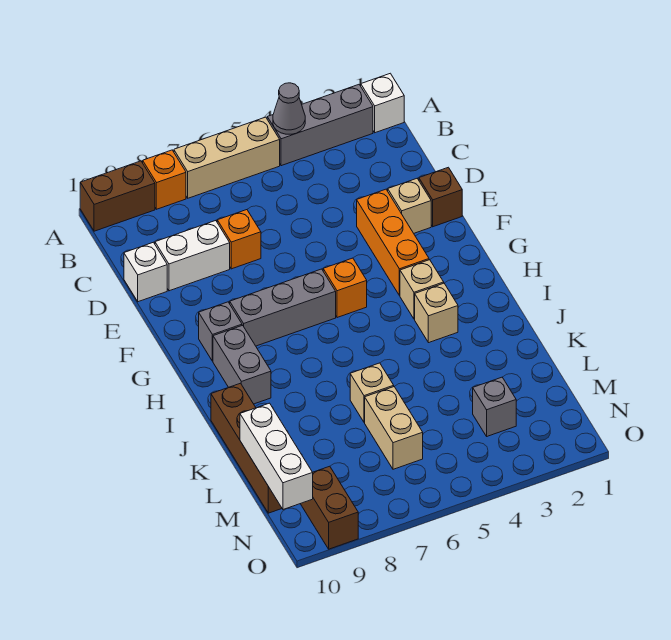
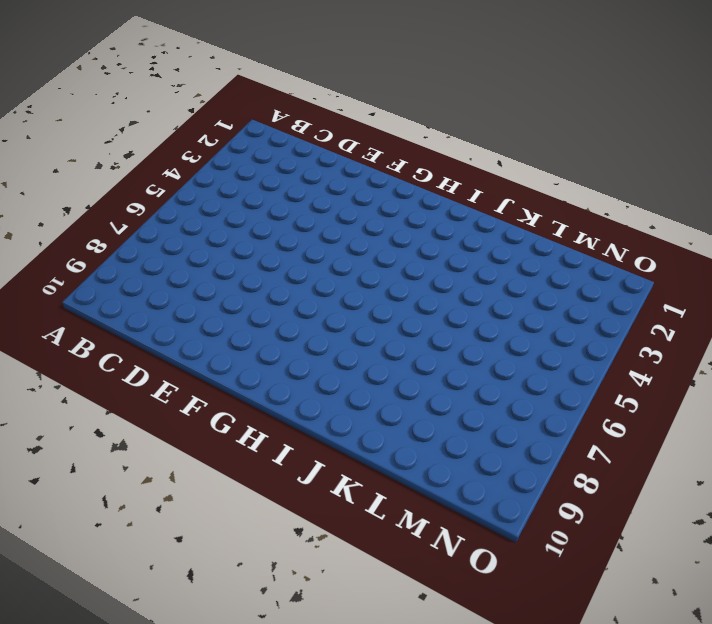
none -> white brick A1 level 1
none -> grey brick A2:A4 level 1
none -> tan brick A5:A7 level 1

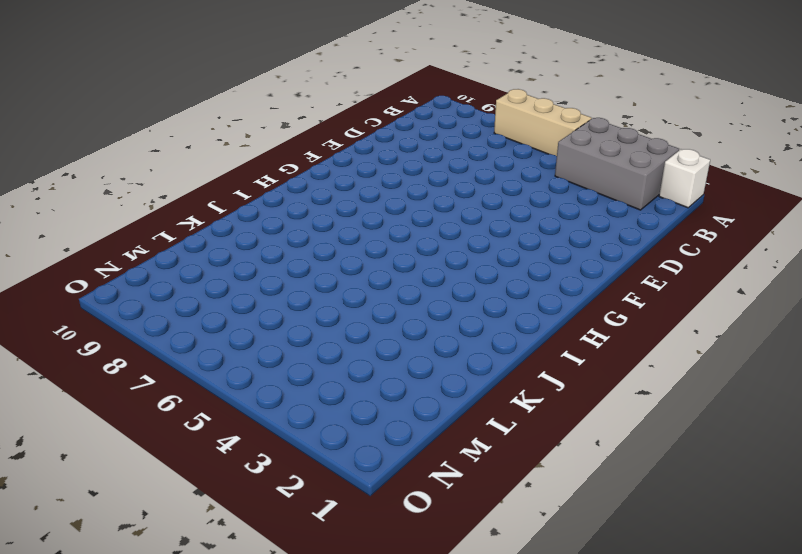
grey brick A2:B4 level 1 -> grey brick A2:A4 level 1
none -> orange brick A8 level 1
none -> brown brick A9:A10 level 1
none -> orange brick D7 level 1

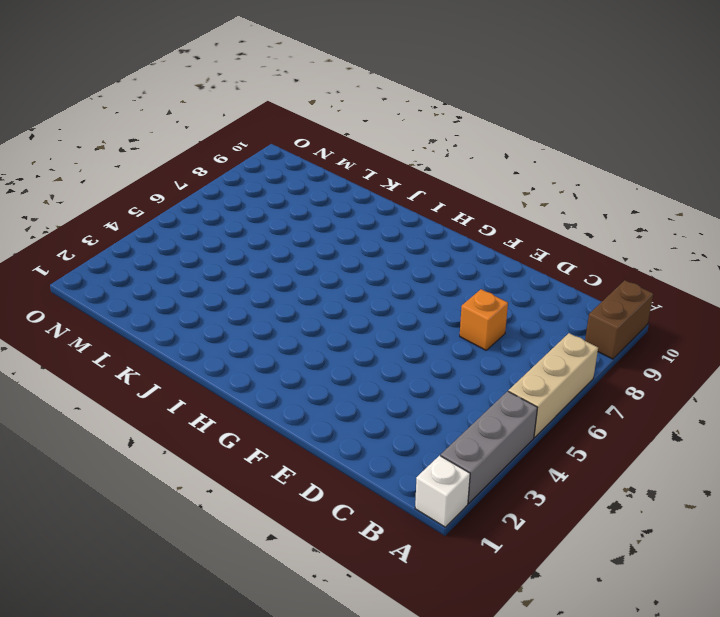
none -> orange brick A8 level 1
none -> white brick D8:D9 level 1
none -> white brick D10 level 1

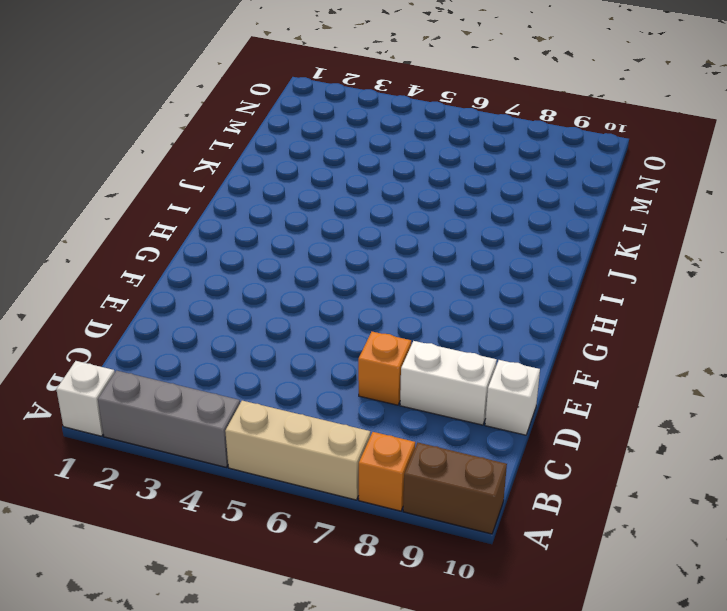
none -> brown brick E1 level 1
none -> tan brick E2 level 1
none -> orange brick E3:G3 level 1

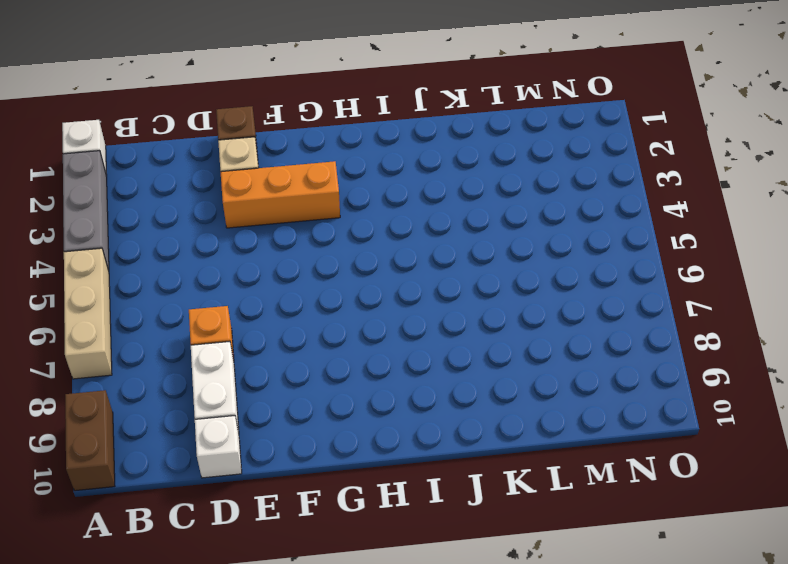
none -> orange brick A8 level 1
none -> orange brick G5 level 1
none -> grey brick G6:G8 level 1

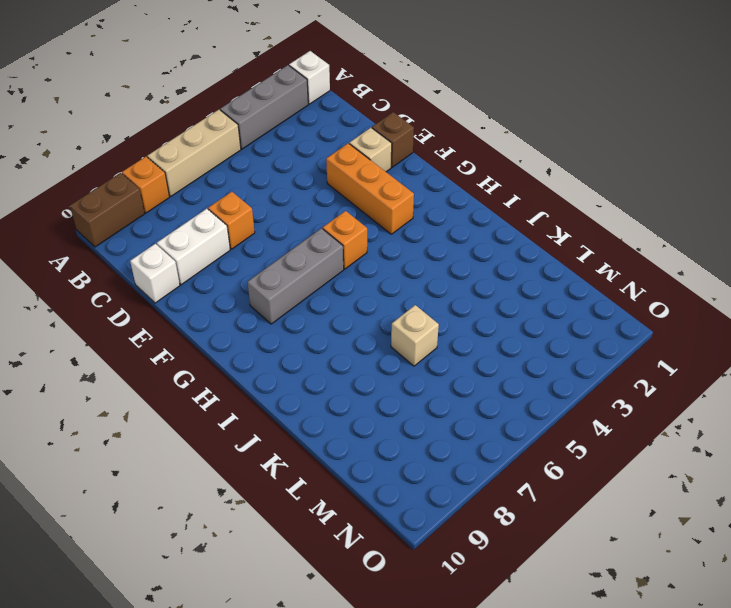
none -> grey brick G9 level 1
none -> tan brick H3 level 1
none -> grey brick H9:I9 level 1

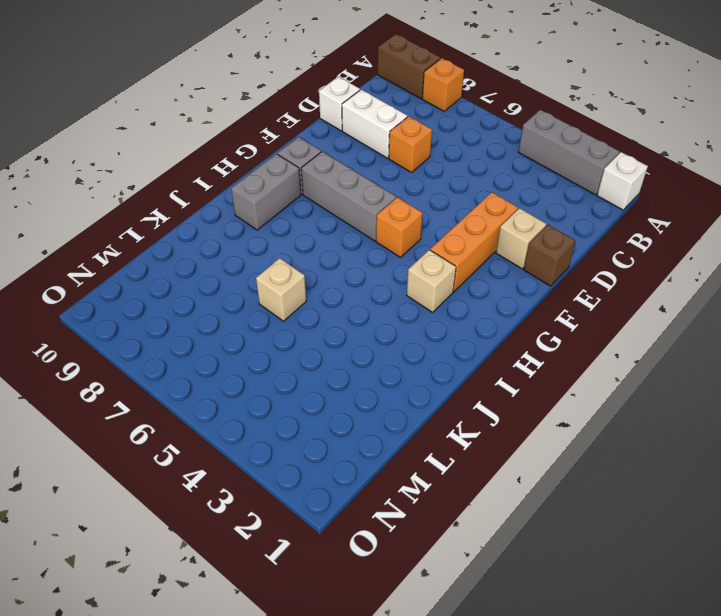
none -> tan brick A5:A7 level 1
none -> tan brick I3 level 1
none -> brown brick J10:M10 level 1

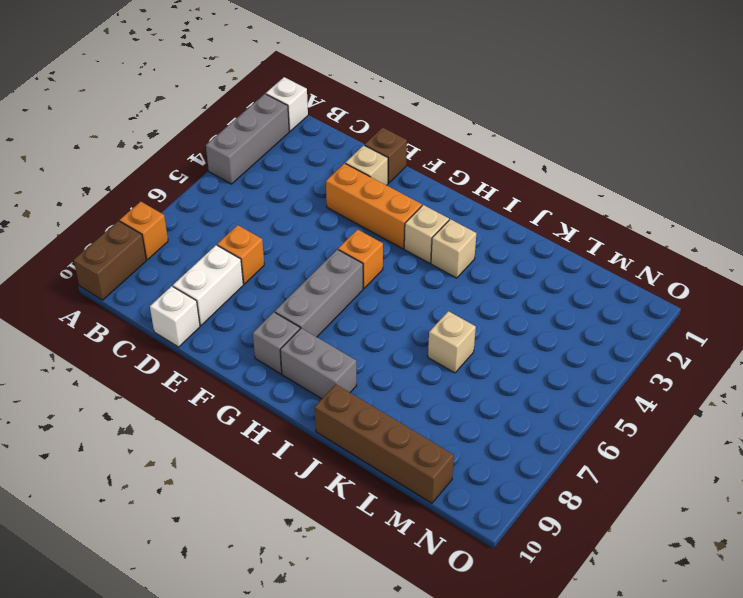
none -> tan brick A5:A7 level 1
none -> tan brick L6:M6 level 1
none -> grey brick M3 level 1

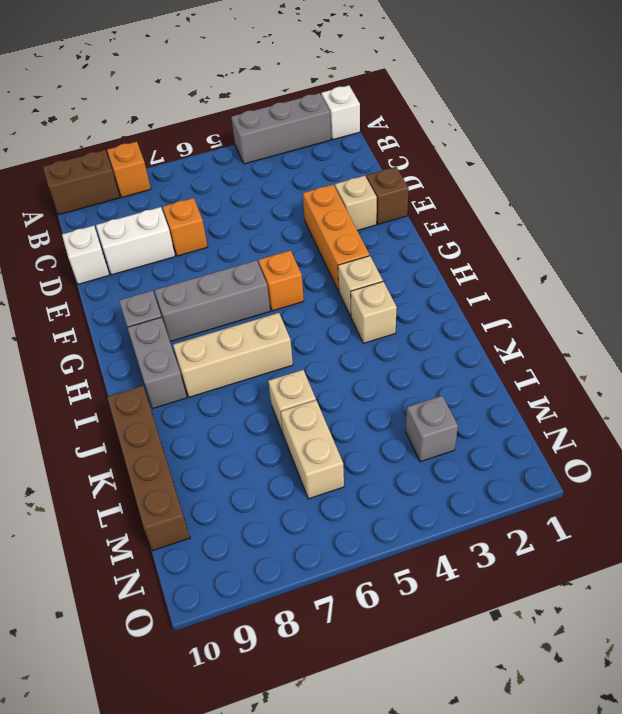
tan brick I6:I8 level 1 -> tan brick A5:A7 level 1
none -> brown brick N9:O9 level 1
none -> grey cone A4 level 2
none -> white brick L10:N10 level 2

